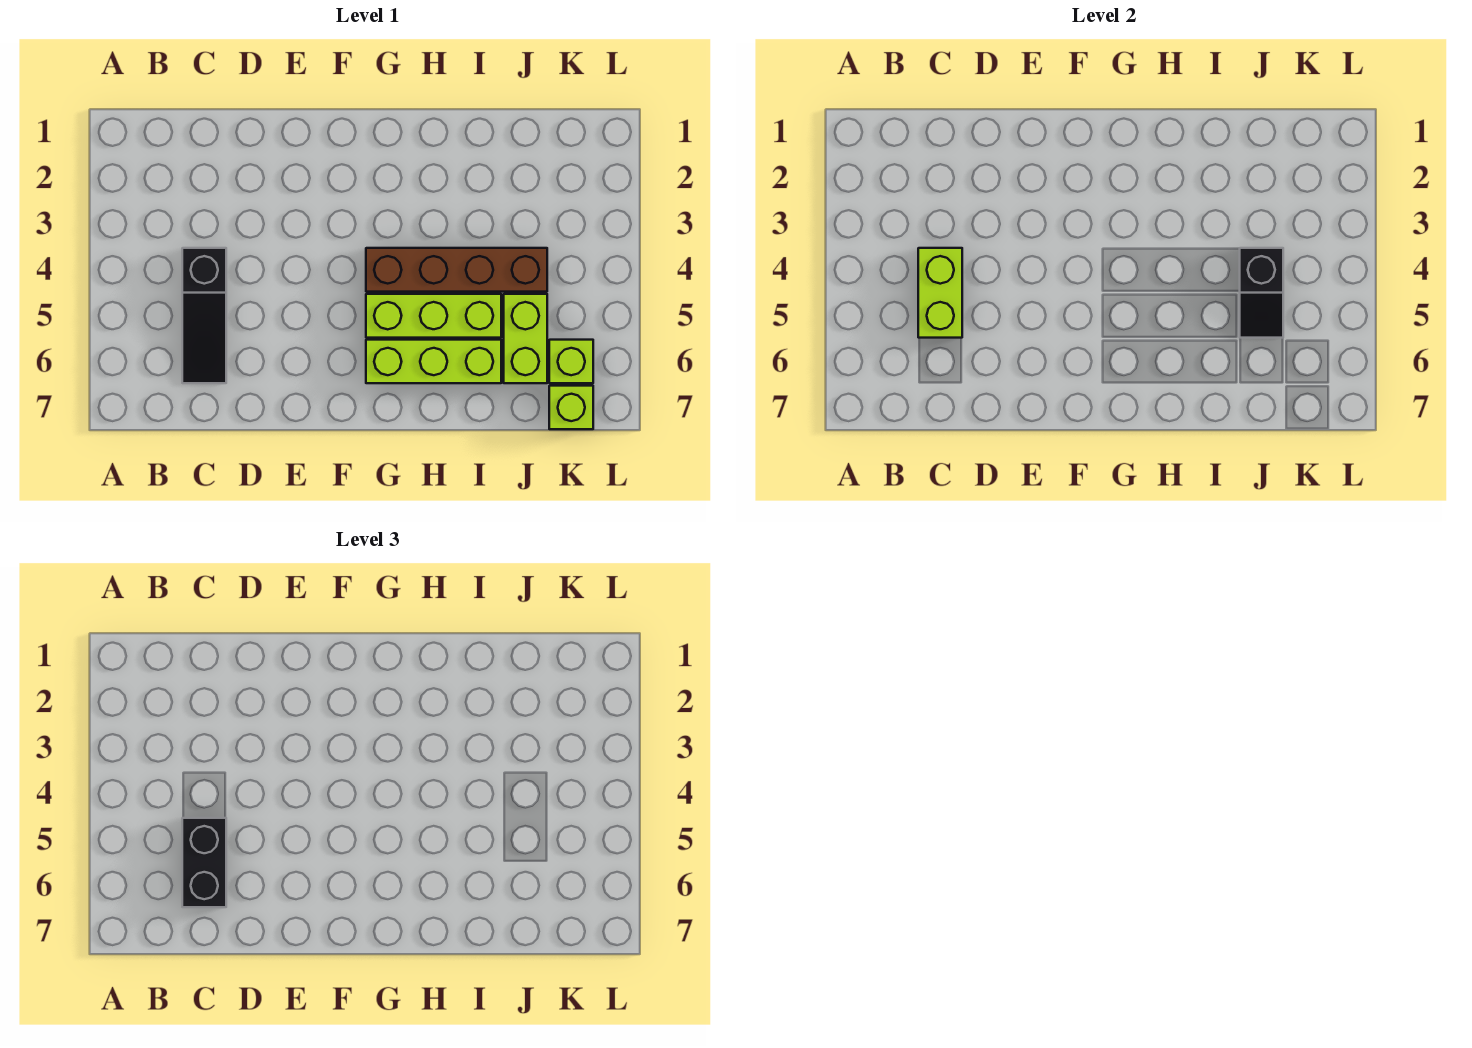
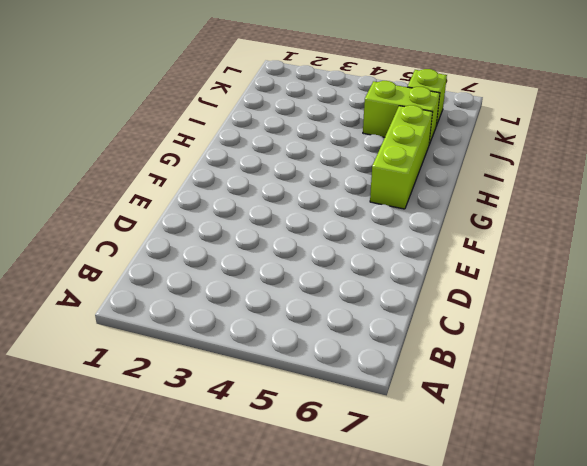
none -> black slope C4:C6 level 1 top 4
none -> brown brick G4:J4 level 1

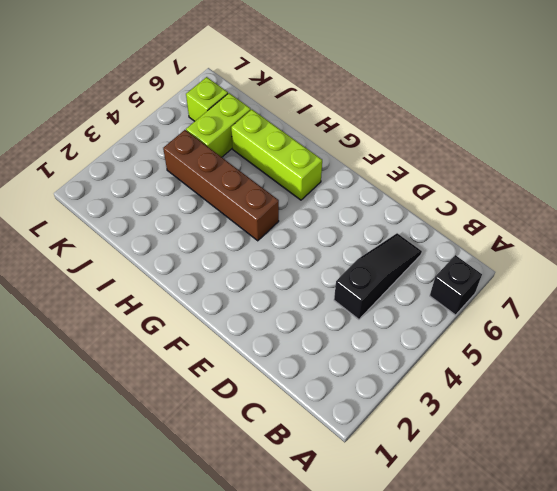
black brick A6 level 1 -> none
none -> lime brick G5:I5 level 1
none -> lime brick K7 level 1

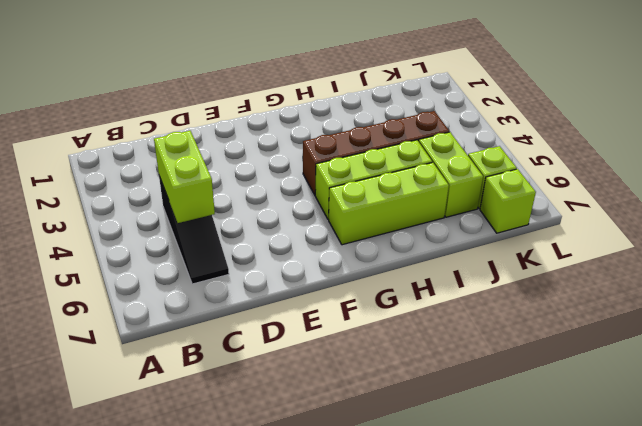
none -> black slope J4:J5 level 2 top 4
none -> black brick C5:C6 level 3

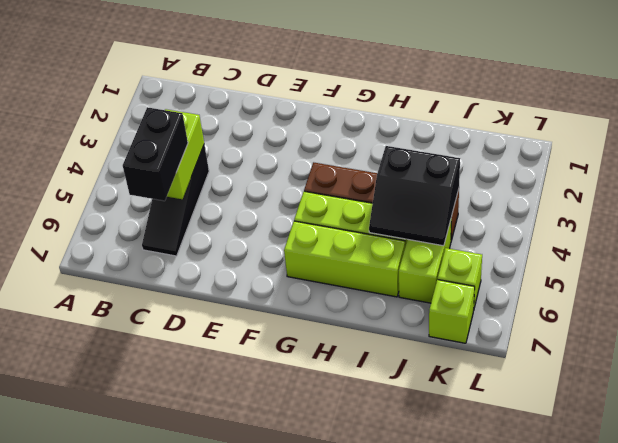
black slope I4:J5 level 2 top 4 -> black slope J4:J5 level 2 top 4

